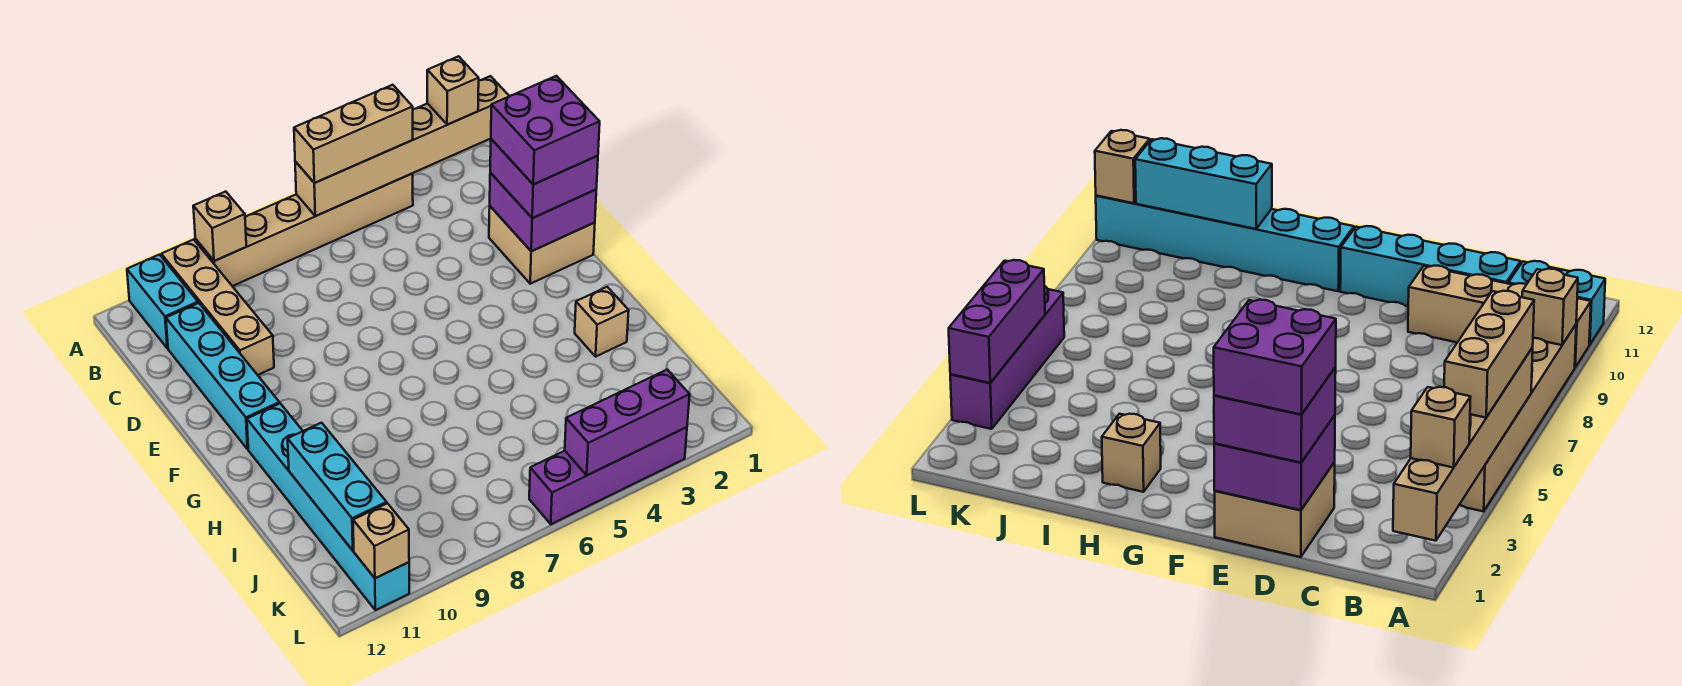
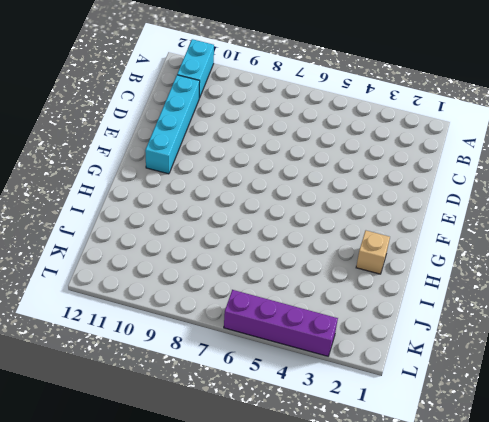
none -> tan brick A4:A9 level 1
none -> tan brick A10:D10 level 1
none -> tan brick D1:E2 level 1

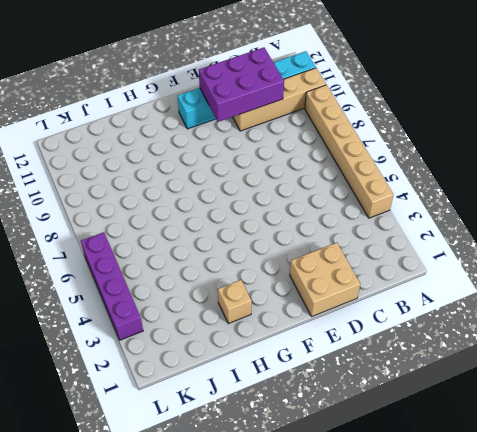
purple brick C10:E11 level 2 -> none
none -> cyan brick G11:L11 level 1
none -> tan brick A1:A6 level 2
none -> tan brick A9 level 2

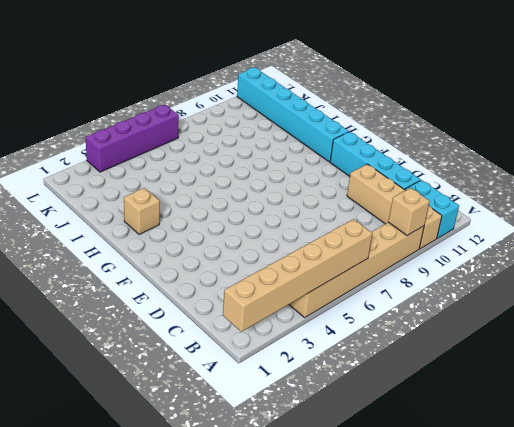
none -> tan brick D1:E2 level 1
none -> purple brick D1:E2 level 2
none -> cyan brick I11:K11 level 2

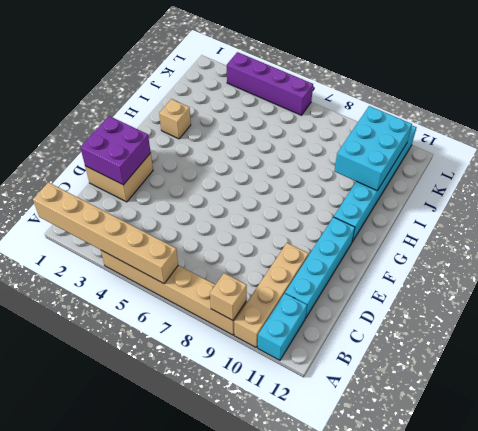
cyan brick I10:K11 level 2 -> cyan brick I11:K11 level 2
none -> purple brick L3:L5 level 2
none -> tan brick L11 level 2
none -> tan brick A2 level 3

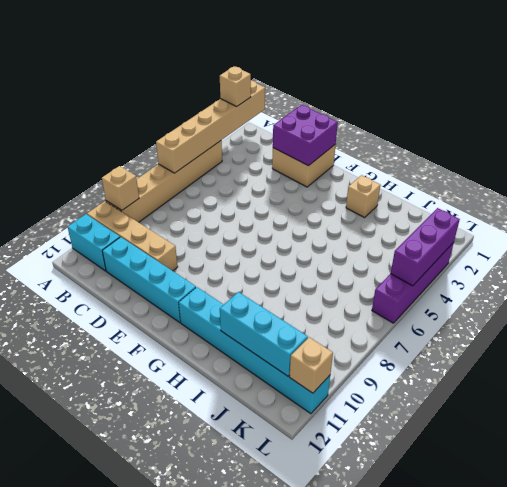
none -> tan brick A4:A6 level 3
none -> purple brick D1:E2 level 3
none -> purple brick D1:E2 level 4

